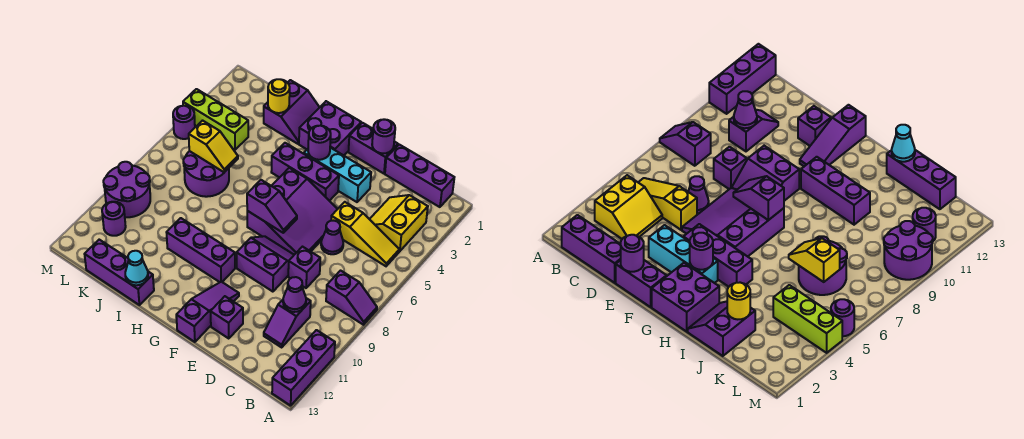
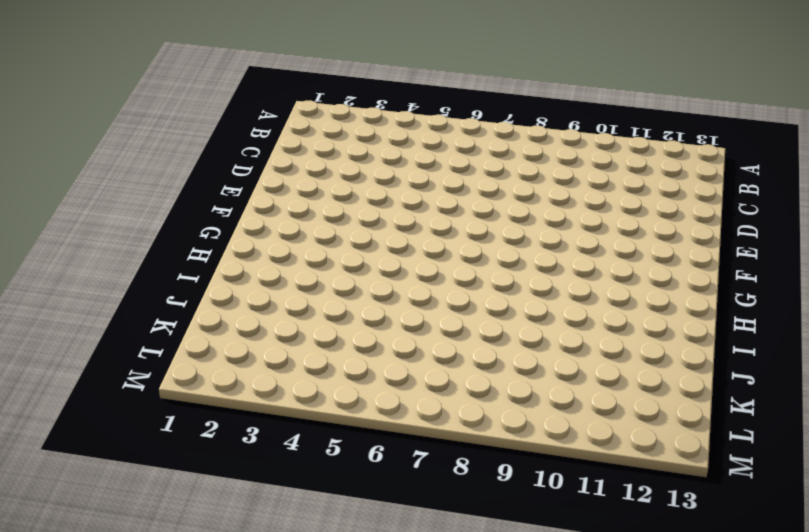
none -> purple slope A8:B8 level 1 top B
none -> purple brick A11:A13 level 1
none -> purple brick B1:D1 level 1
none -> yellow slope B3:C4 level 1 top B

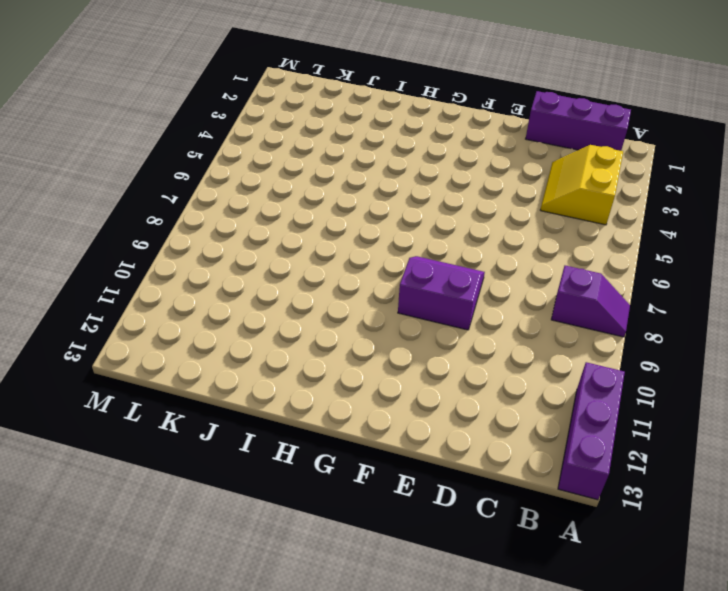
none -> yellow slope B5:D5 level 1 top D
none -> purple slope C10:C11 level 1 top 10
none -> purple cone D6 level 1
none -> purple brick D8 level 1

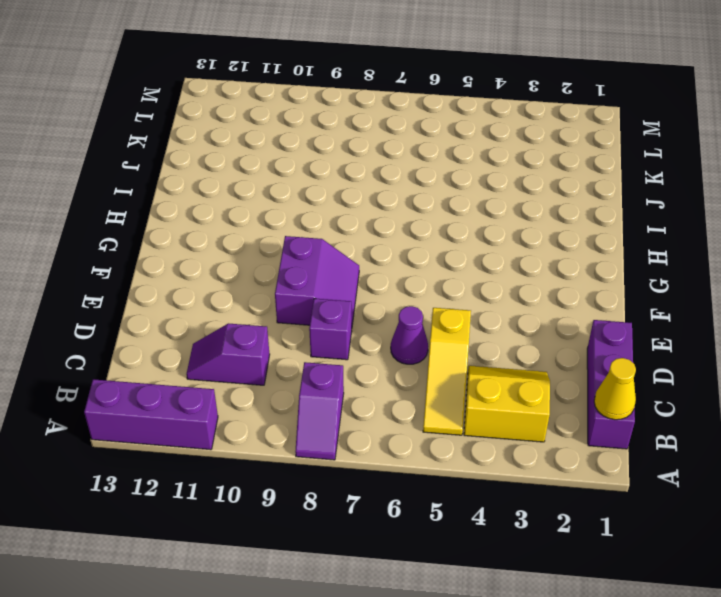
yellow cone B1 level 2 -> none
none -> purple brick E1:F1 level 1
none -> cyan brick E3:G3 level 1
none -> purple slope E5:G7 level 1 top G
none -> purple brick E12 level 1

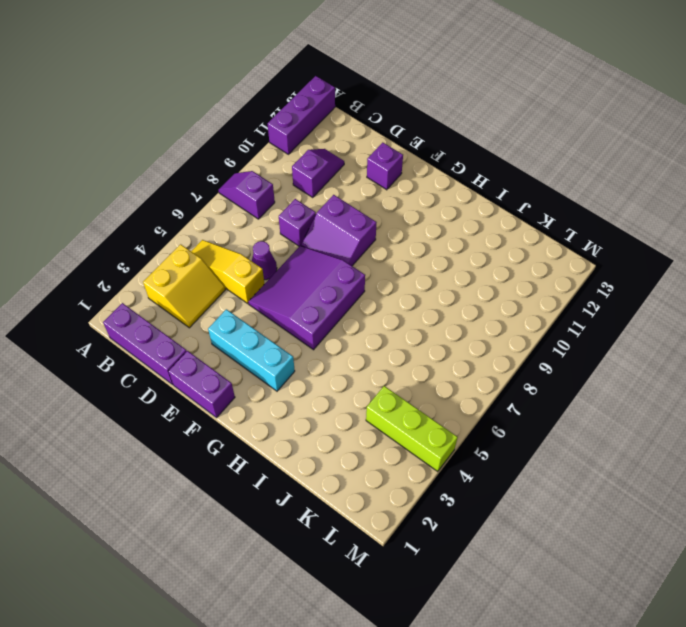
none -> purple brick F4:H4 level 1
none -> purple slope F11:F13 level 1 top 13
none -> purple brick G1:H2 level 1
none -> purple brick G10:I10 level 1

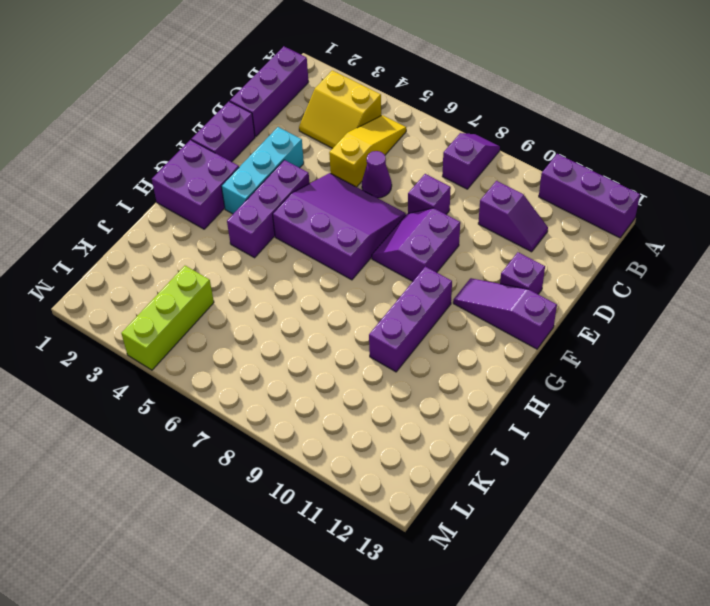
none -> purple slope I1:J2 level 1 top J
none -> purple brick I13:K13 level 1
none -> purple round brick J6:K7 level 1
none -> purple round brick L9:M10 level 1

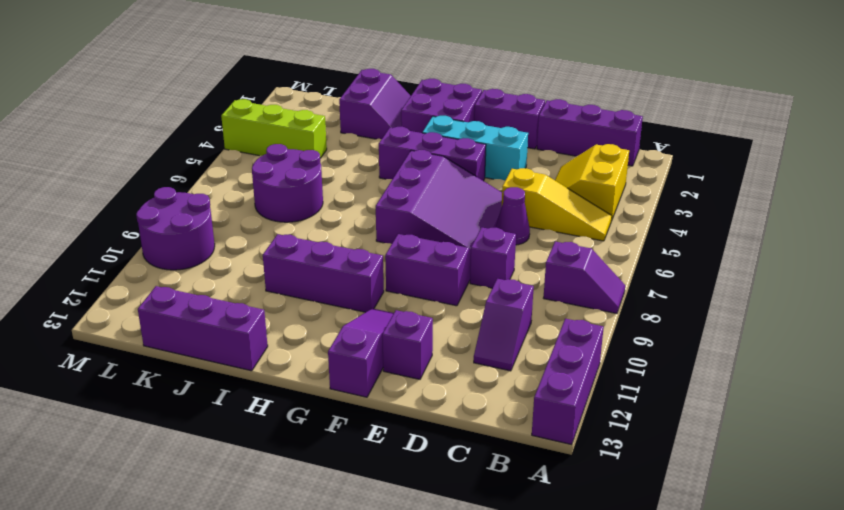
none -> purple round brick L11 level 1
none -> purple round brick M5 level 1
none -> purple cone C10 level 2
none -> purple round brick E1 level 2

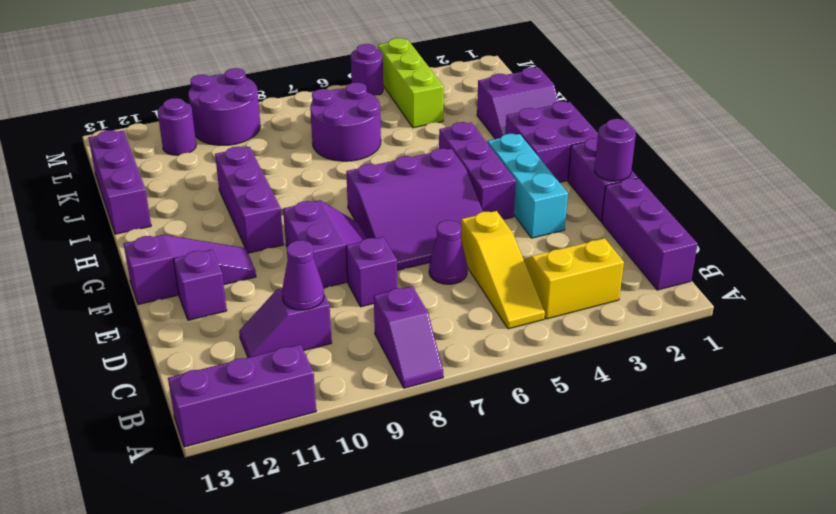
none -> purple slope F7:G7 level 2 top G
none -> purple round brick G3 level 2
none -> cyan cone I13 level 2
none -> yellow round brick J2 level 2

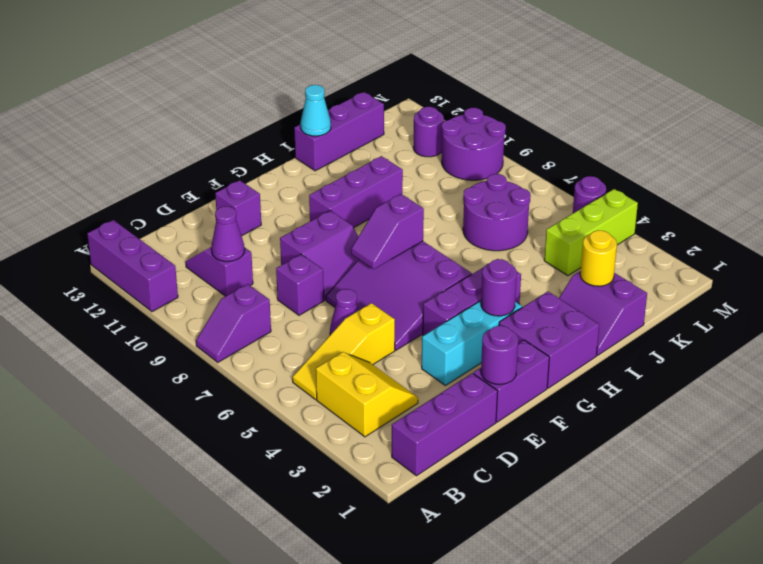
none -> purple slope F11:F13 level 1 top 13
none -> yellow slope J6:K6 level 2 top K

